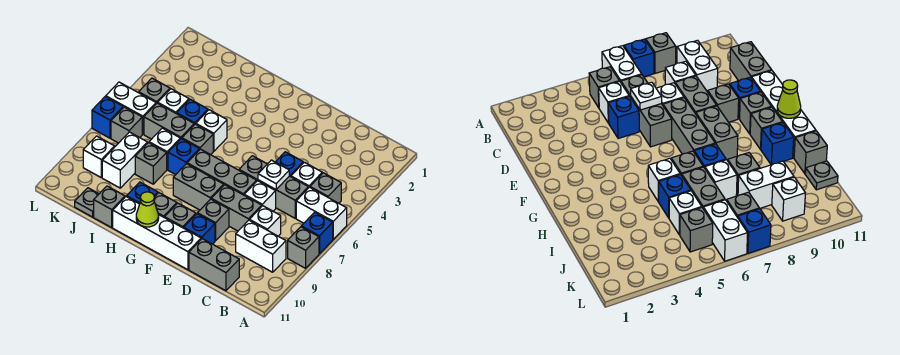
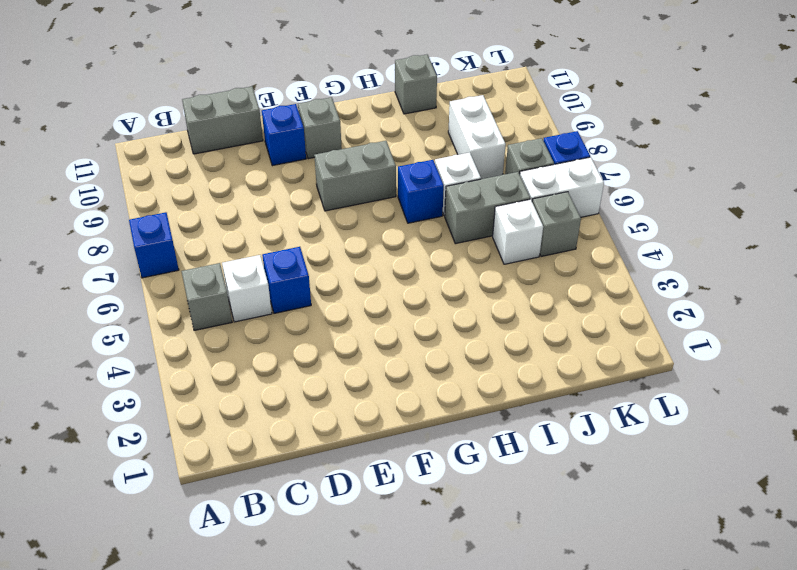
none -> white brick A6:B6 level 1
none -> grey brick A8 level 1
none -> white brick B9:C9 level 1
none -> grey brick C6:E6 level 1

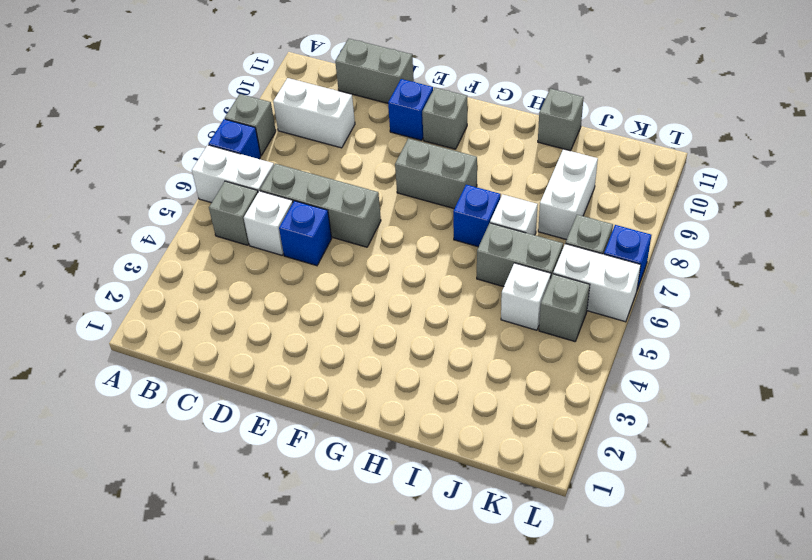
none -> white brick C8 level 1
none -> white brick D7 level 1
none -> grey brick D8:E8 level 1
none -> grey brick E7:G7 level 1

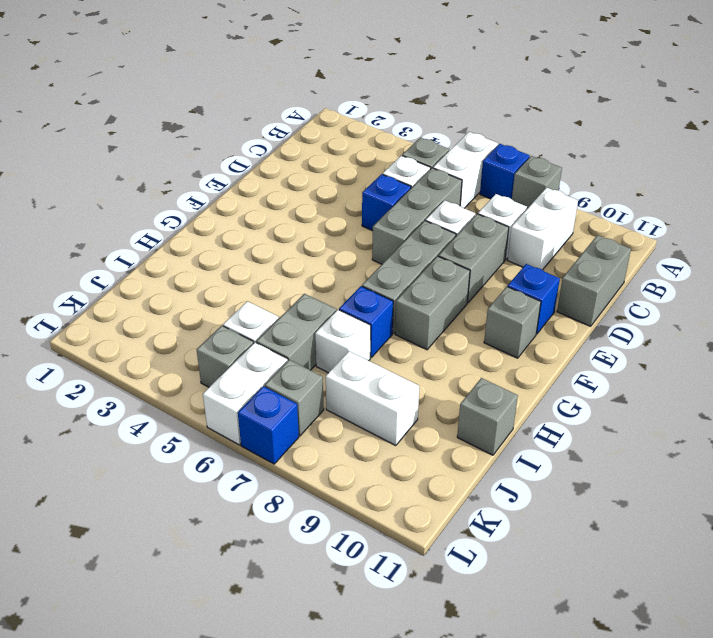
none -> grey brick E9 level 1
none -> white brick E11:H11 level 1
none -> grey brick G10 level 1
none -> white brick H5 level 1

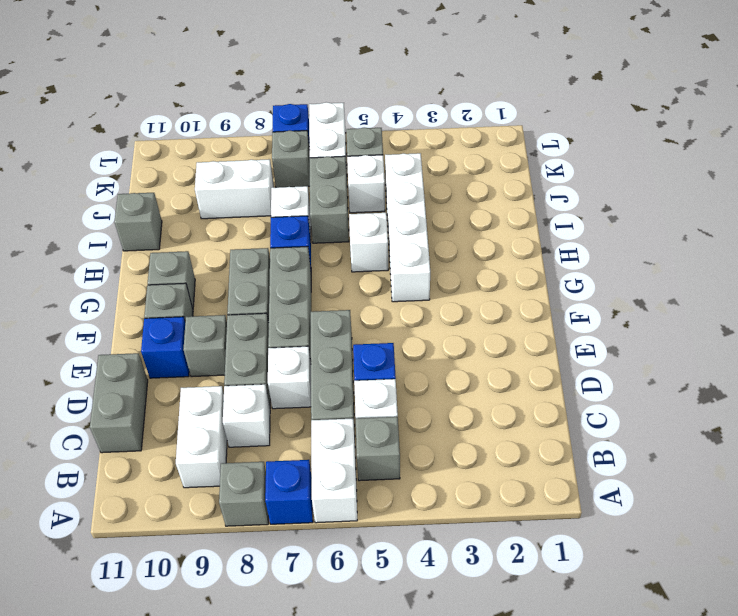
white brick G4:J4 level 1 -> white brick E11:H11 level 1
none -> grey brick H6 level 1
none -> blue brick H10 level 1
none -> blue brick I5 level 1
none -> grey brick I8 level 1

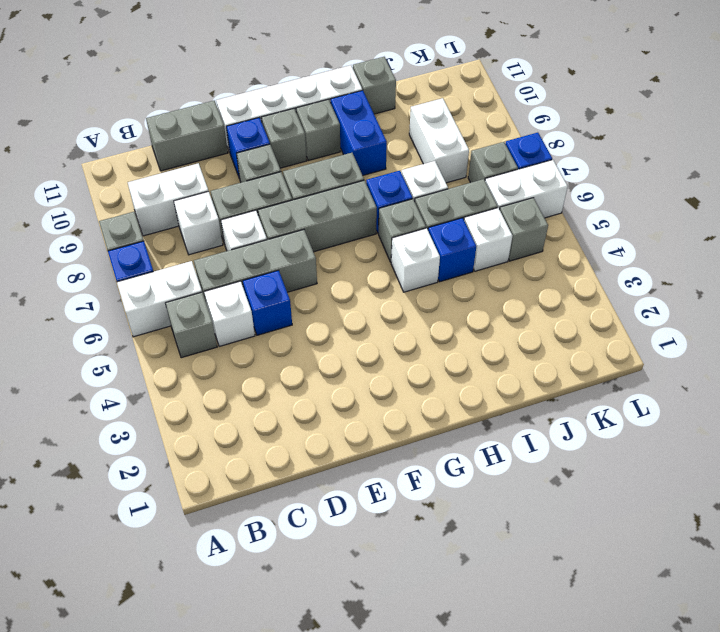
blue brick H9:H10 level 1 -> blue brick H10 level 1
none -> grey brick I8 level 1
none -> grey plate J11 level 1
none -> white brick K9 level 1
none -> white plate D6 level 2

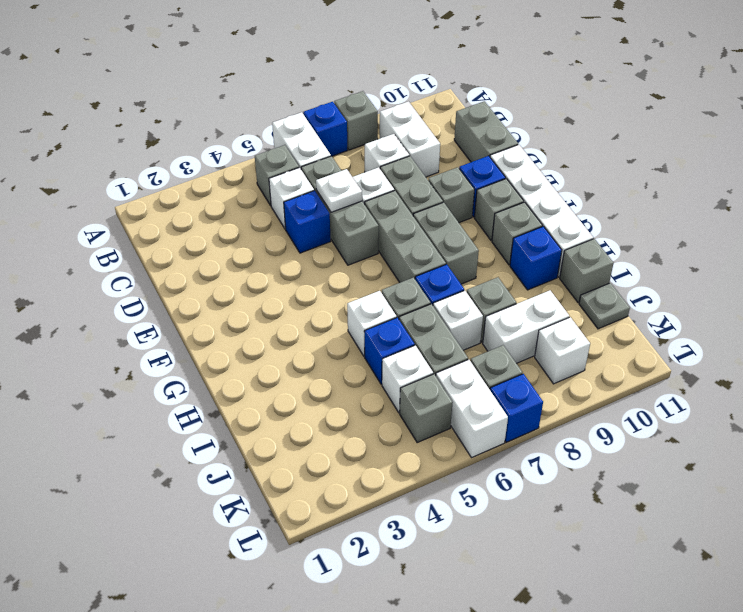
none -> lime cone G11 level 2

